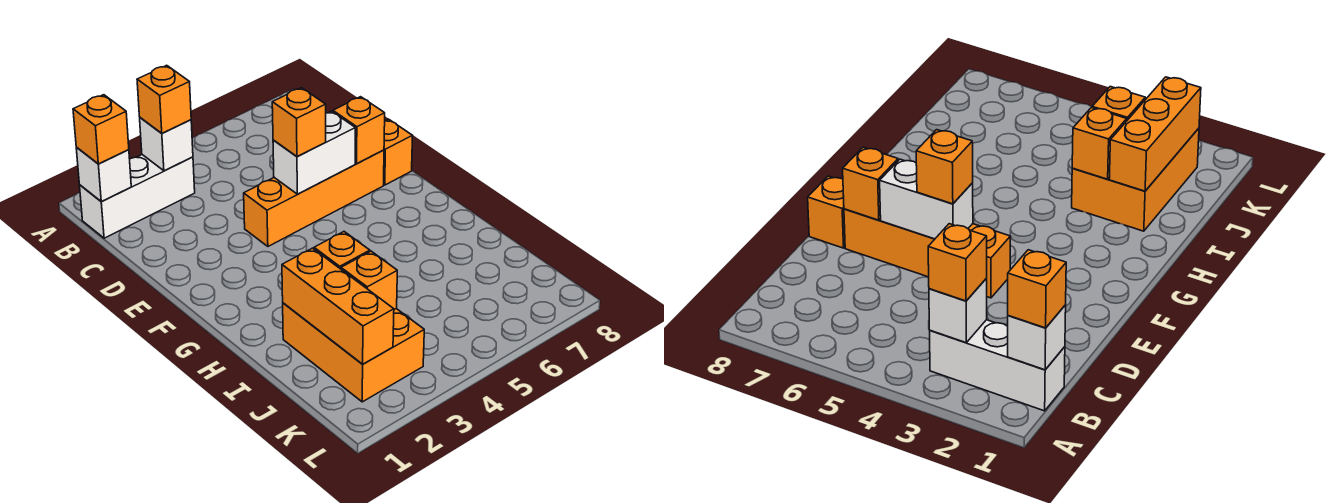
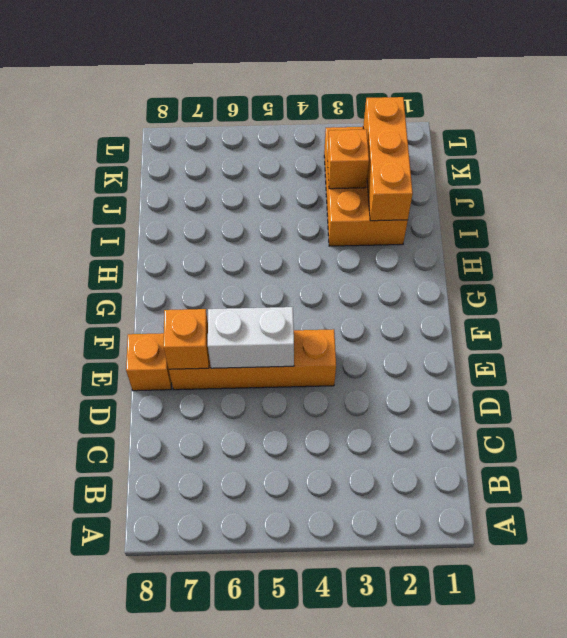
none -> white brick B1:B3 level 1
none -> white brick B1 level 2
none -> white brick B3 level 2

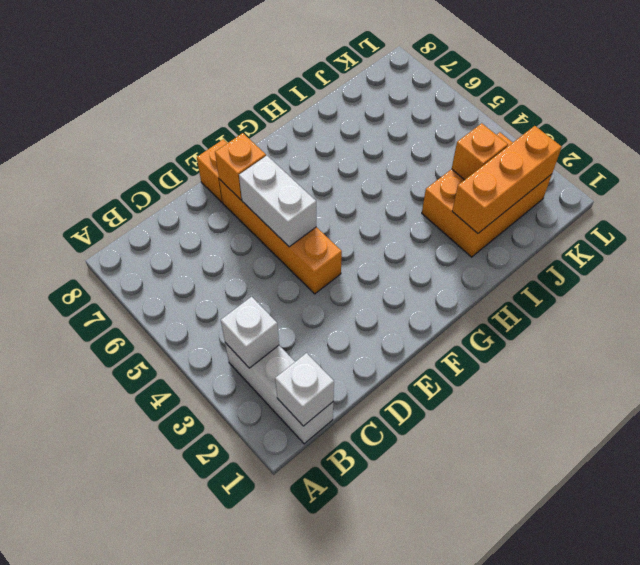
none -> orange brick I3 level 2
none -> orange brick B1 level 3
none -> orange brick B3 level 3

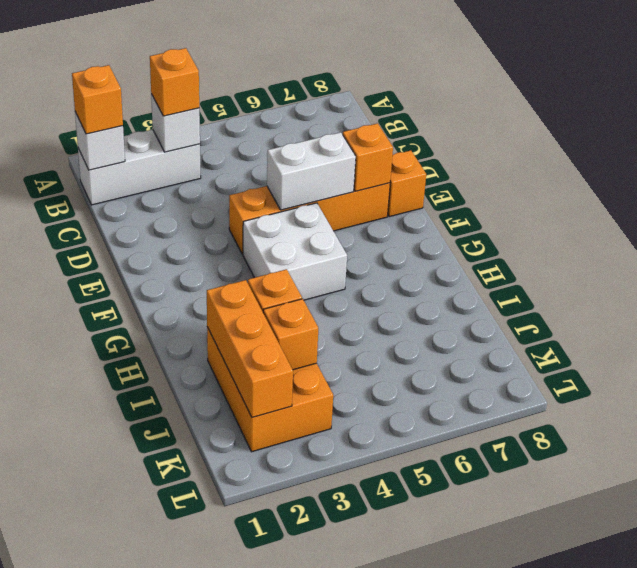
white brick F4:G5 level 1 -> none
none -> orange brick E5 level 3

